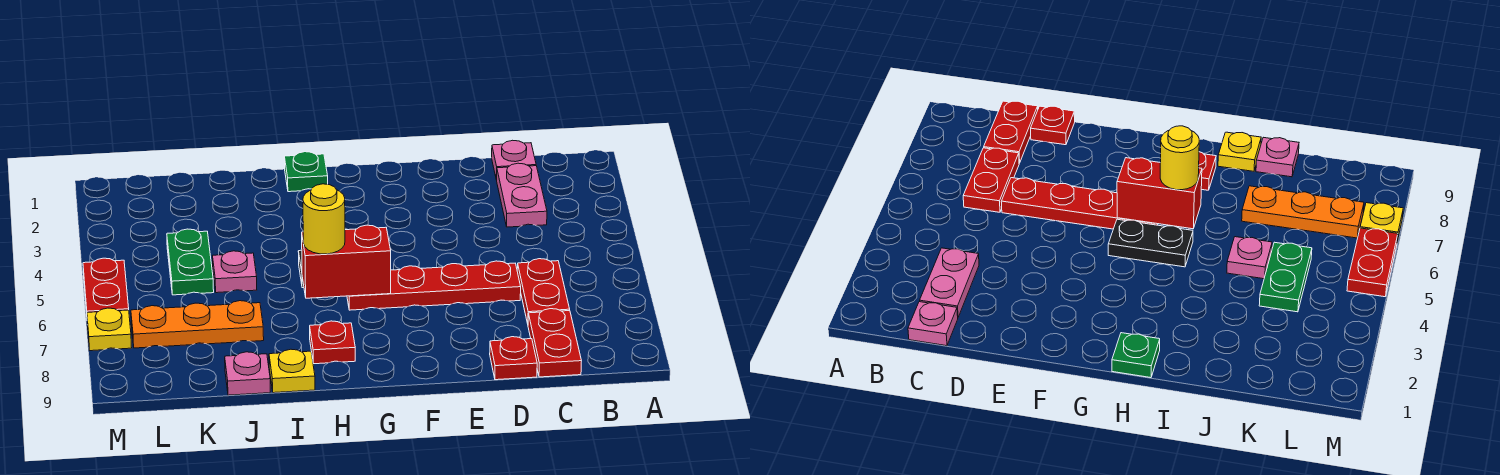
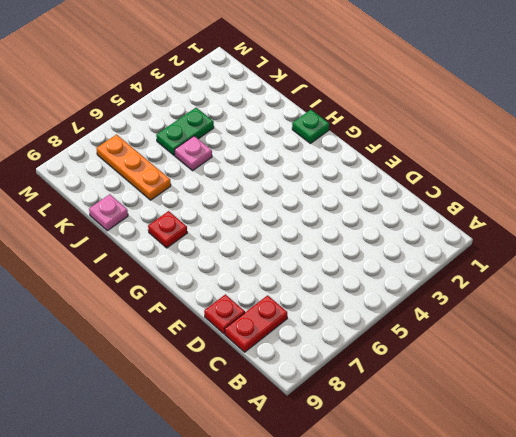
none -> pink plate C1 level 1
none -> pink plate C2:C3 level 1
none -> red plate C6:C7 level 1

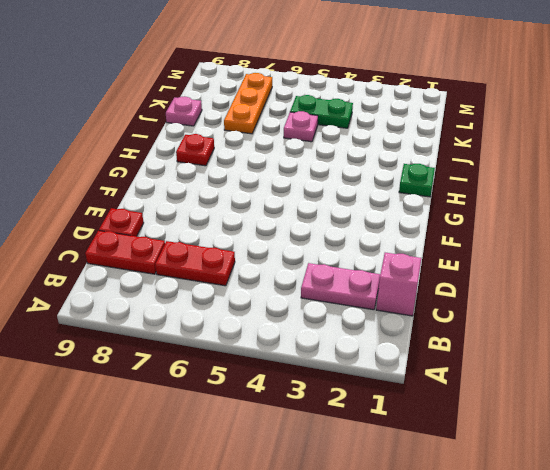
pink brick C1 level 1 -> pink plate C1 level 1
none -> red plate D6:G6 level 1
none -> black plate G5:H5 level 1
none -> yellow plate I9 level 1

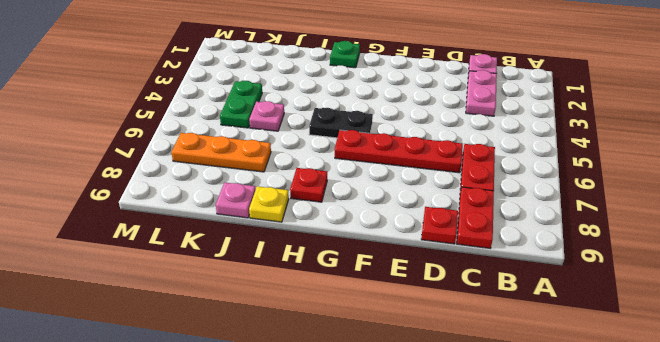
none -> red plate M5:M6 level 1
none -> yellow plate M7 level 1
none -> red brick G6:H6 level 2

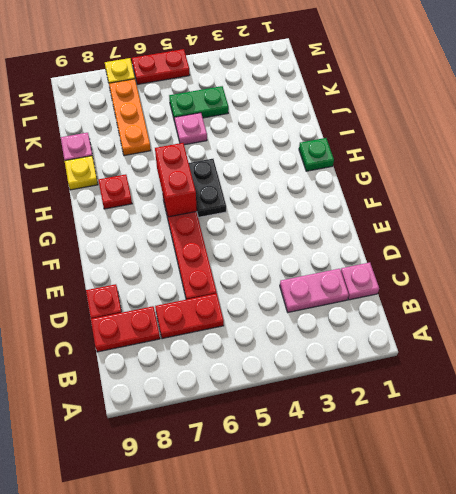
none -> yellow round brick H6 level 3

